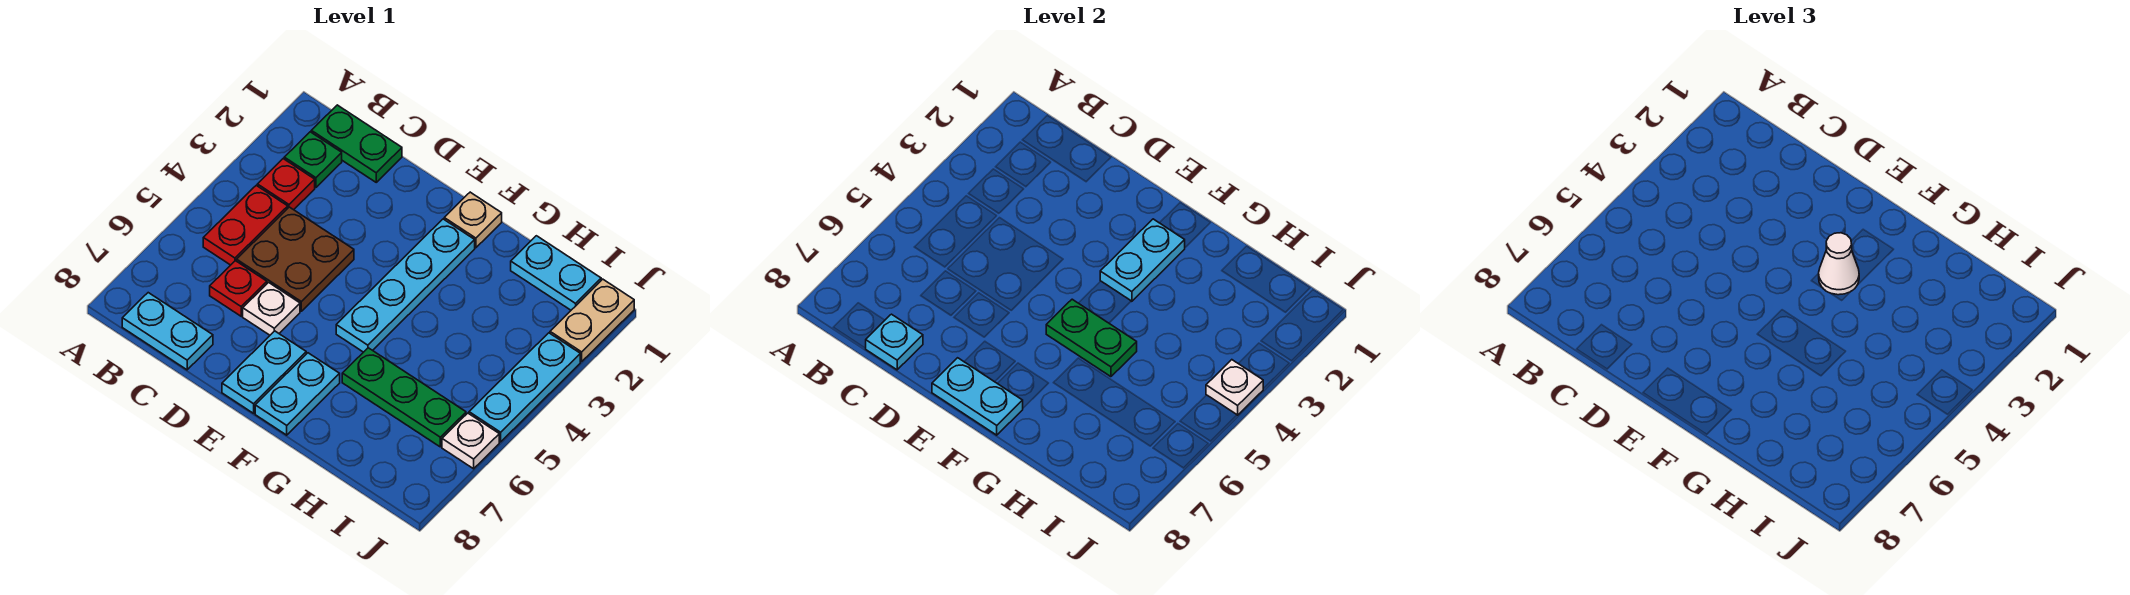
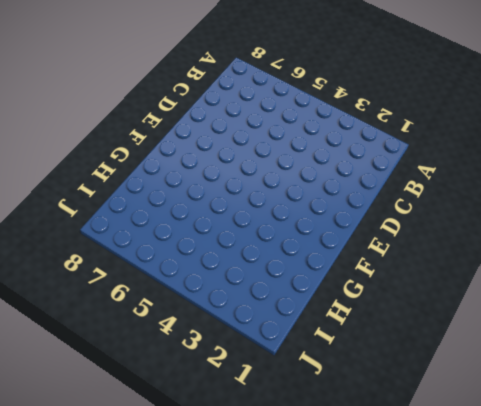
none -> green plate B1:C1 level 1
none -> green plate B2 level 1
none -> red plate B3 level 1

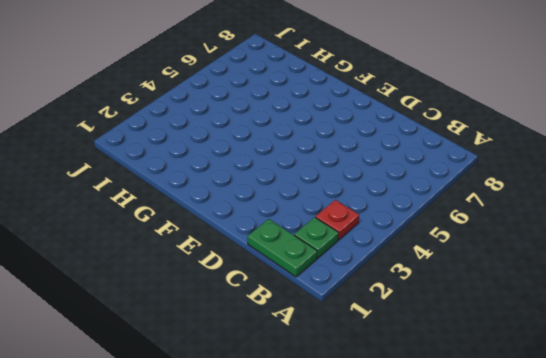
none -> red plate B4:B5 level 1
none -> cyan plate B8:C8 level 1
none -> brown plate C4:D5 level 1

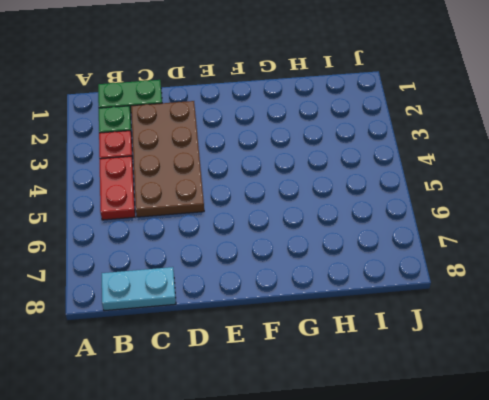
brown plate C2:D5 level 1 -> brown plate C4:D5 level 1
none -> red plate C6 level 1
none -> white plate D6 level 1
none -> cyan plate E7:E8 level 1

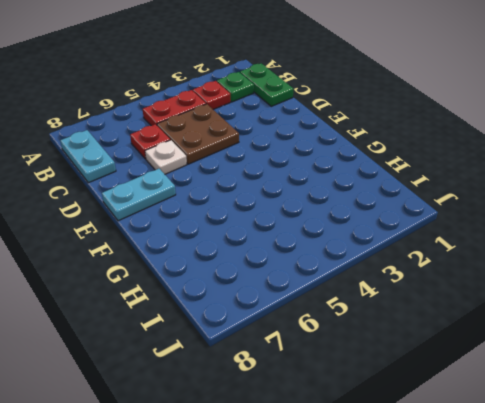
none -> tan plate F1 level 1
none -> cyan plate F2:F5 level 1
none -> cyan plate F7:F8 level 1

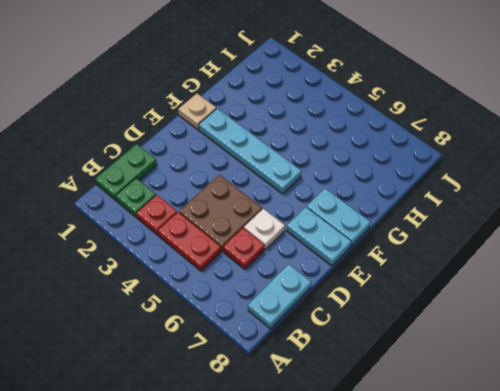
none -> green plate G6:I6 level 1
none -> cyan plate H1:I1 level 1
none -> tan plate J1:J2 level 1

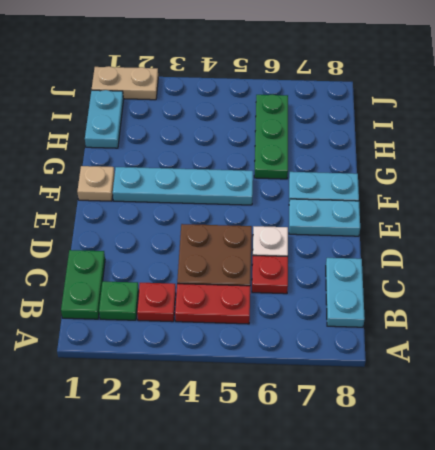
none -> cyan plate J3:J5 level 1
none -> white plate J6 level 1
none -> cyan plate C8 level 2

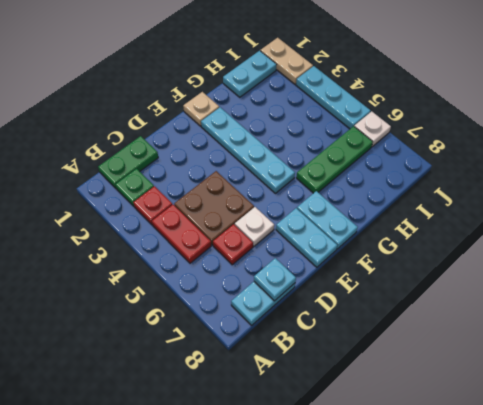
none -> cyan plate E8:F8 level 2
none -> cyan plate F2:F3 level 2
none -> green plate F5:G5 level 2

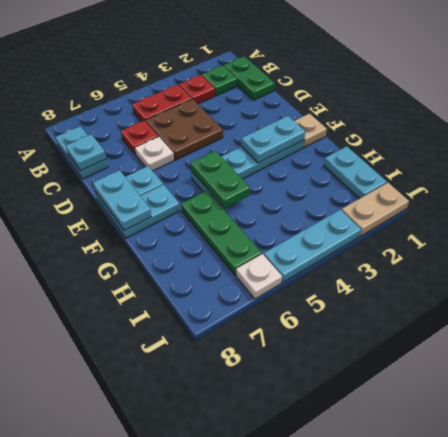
none -> white plate J4 level 2
none -> white cone F3 level 3

